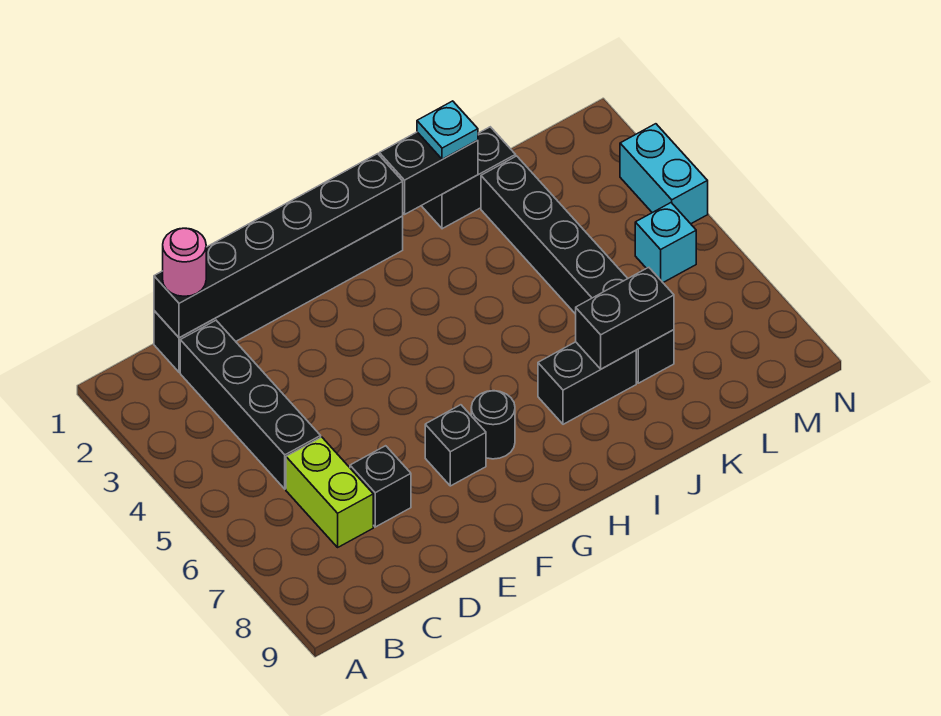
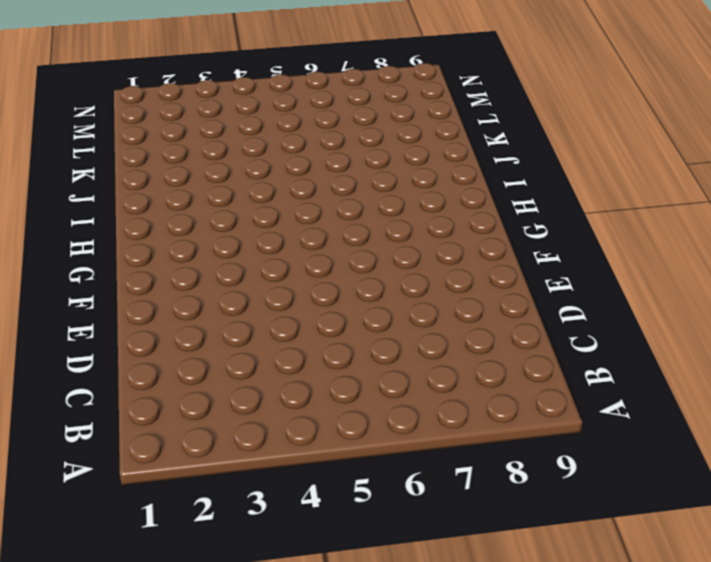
none -> black brick C1:H1 level 1
none -> black brick C2:C5 level 1
none -> lime brick C6:C7 level 1

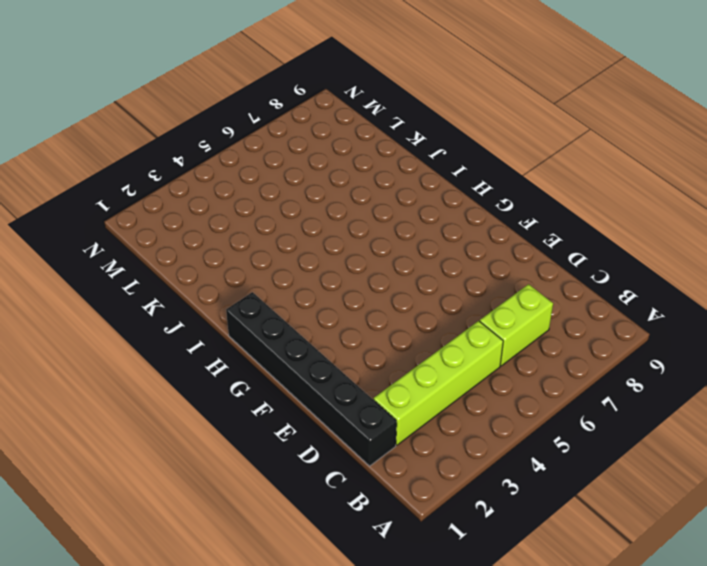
lime brick C2:C5 level 1 -> black brick C2:C5 level 1
none -> black brick D7 level 1
none -> black brick F7 level 1
none -> black round brick G7 level 1

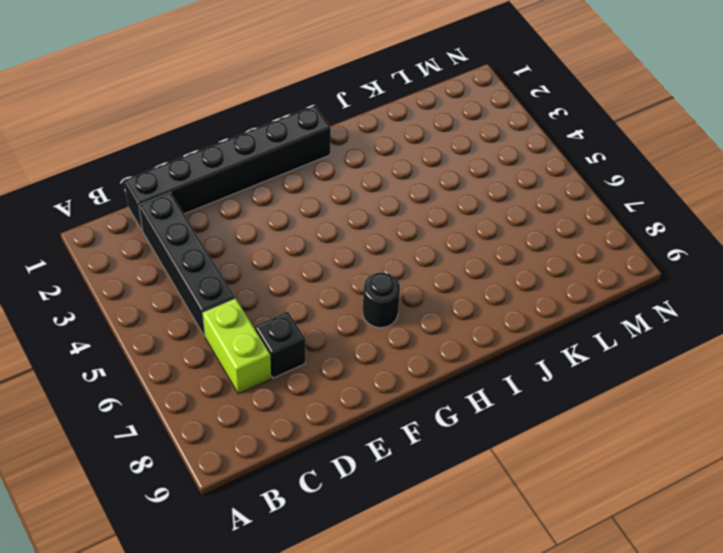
none -> black brick F7 level 1
none -> black brick I7:J7 level 1
none -> black brick J1:K1 level 1

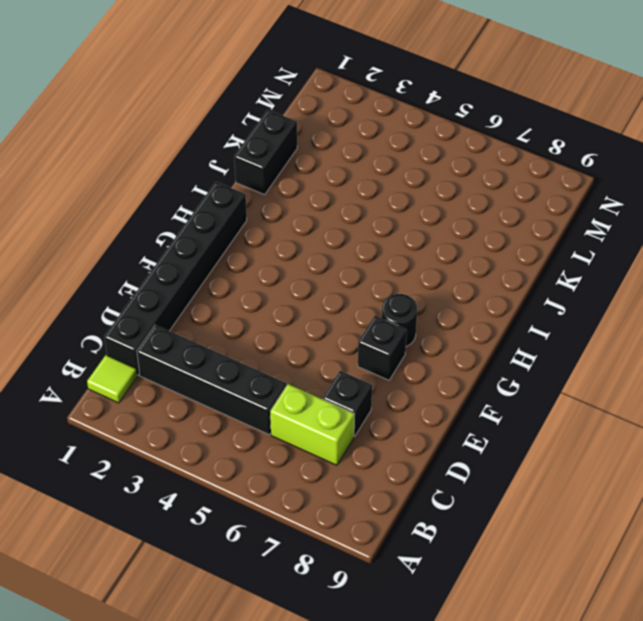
lime tile B1 level 1 -> none
none -> black brick I7:J7 level 1
none -> black brick K2:K7 level 1
none -> cyan brick M5 level 1

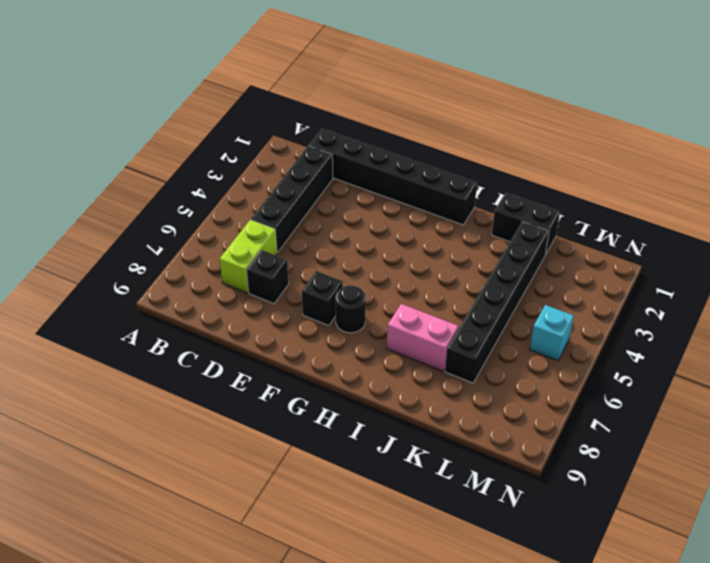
pink brick I7:J7 level 1 -> black brick I7:J7 level 1
none -> cyan brick N3:N4 level 1
none -> black brick C1:H1 level 2
none -> black brick I1:J1 level 2

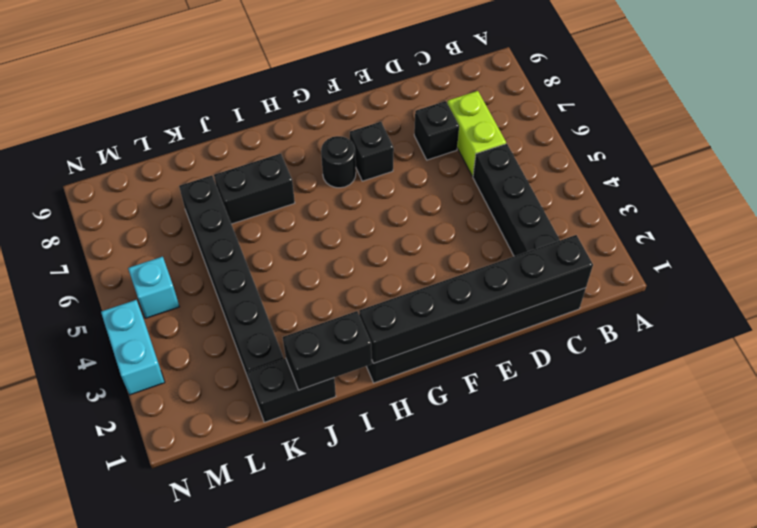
none -> black brick J7:K7 level 2
none -> pink round brick C1 level 3
none -> cyan plate J1 level 3

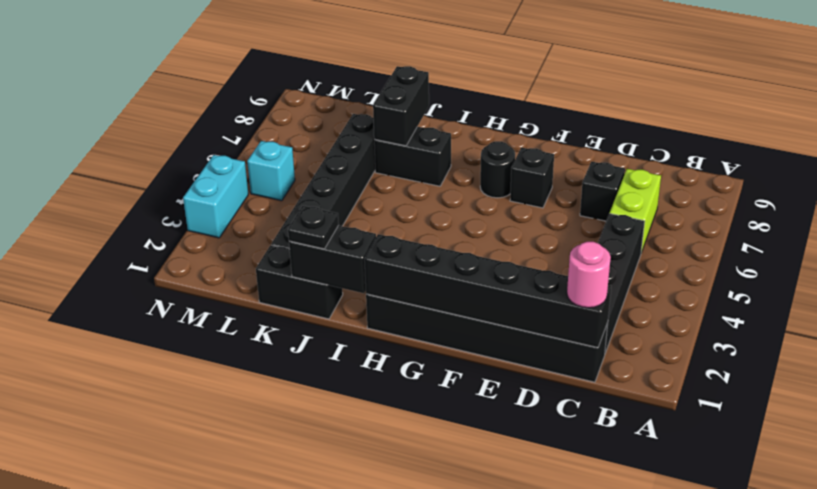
black plate J1 level 3 -> cyan plate J1 level 3
black brick J7:J8 level 2 -> black brick J7:K7 level 2

